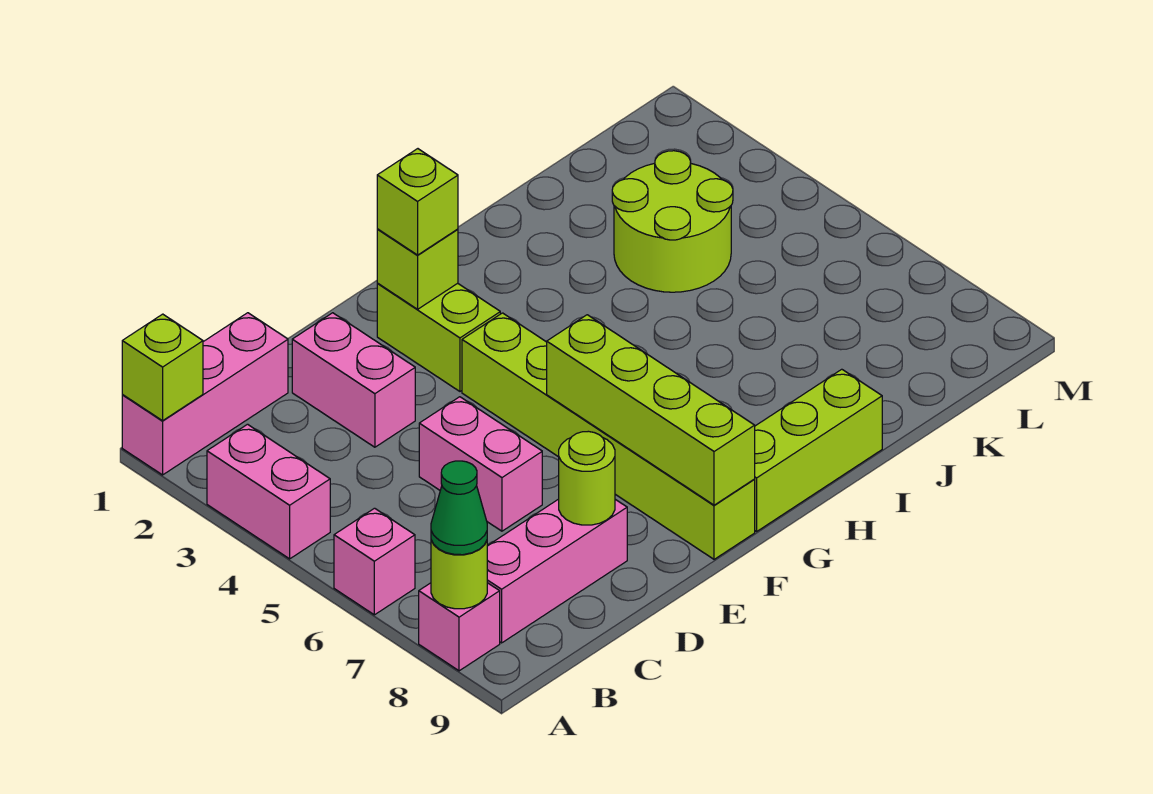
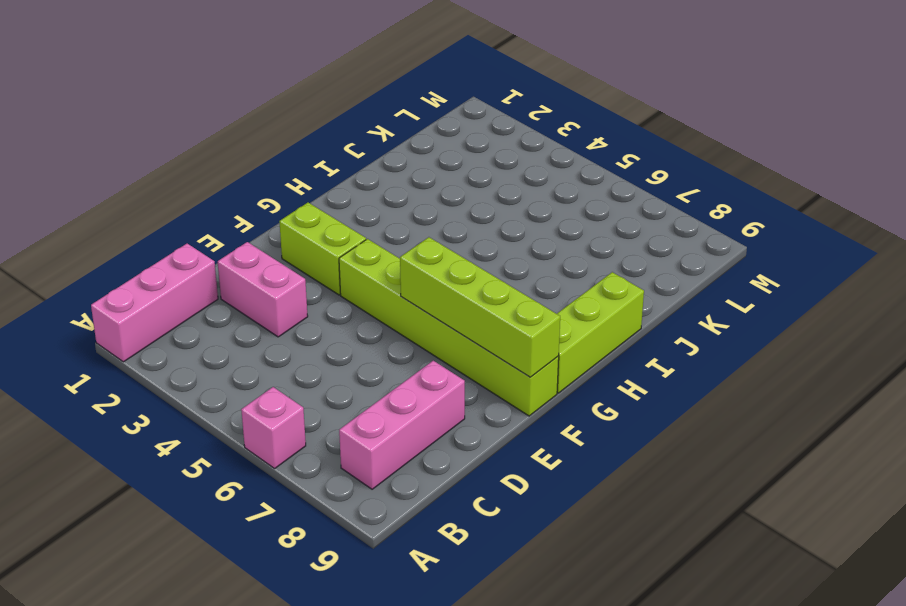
none -> pink brick A3:A4 level 1
none -> pink brick A8 level 1
none -> pink brick D5:D6 level 1

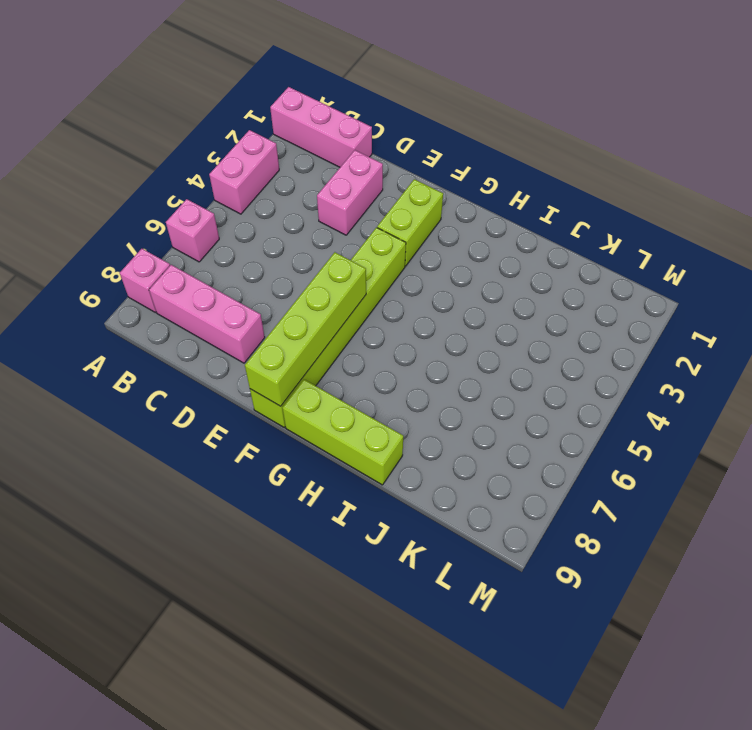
none -> pink brick D5:D6 level 1
none -> lime round brick J3:K4 level 1
none -> lime brick A1 level 2

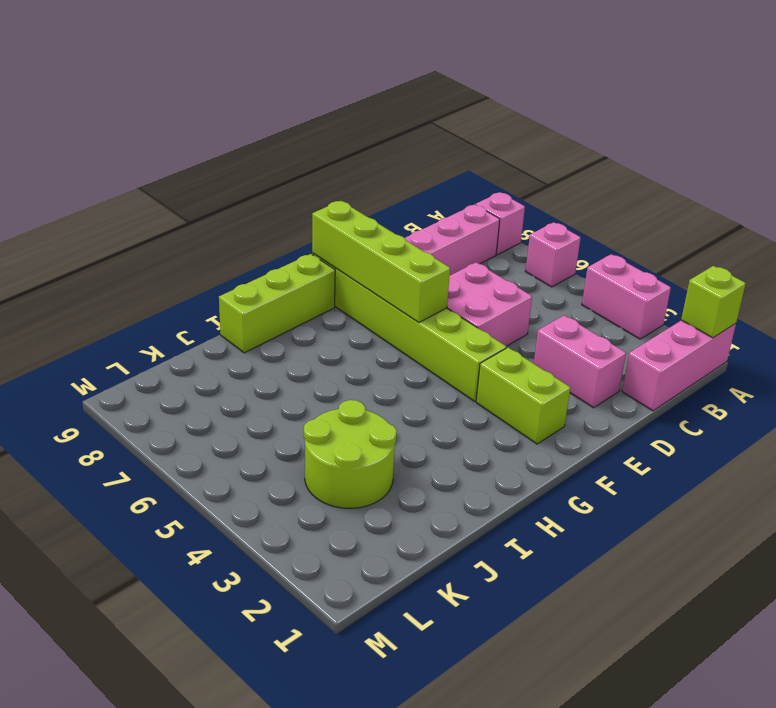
pink brick D5:E6 level 1 -> pink brick D5:D6 level 1
none -> lime round brick A8 level 2
none -> lime round brick D8 level 2
none -> lime brick F2 level 2

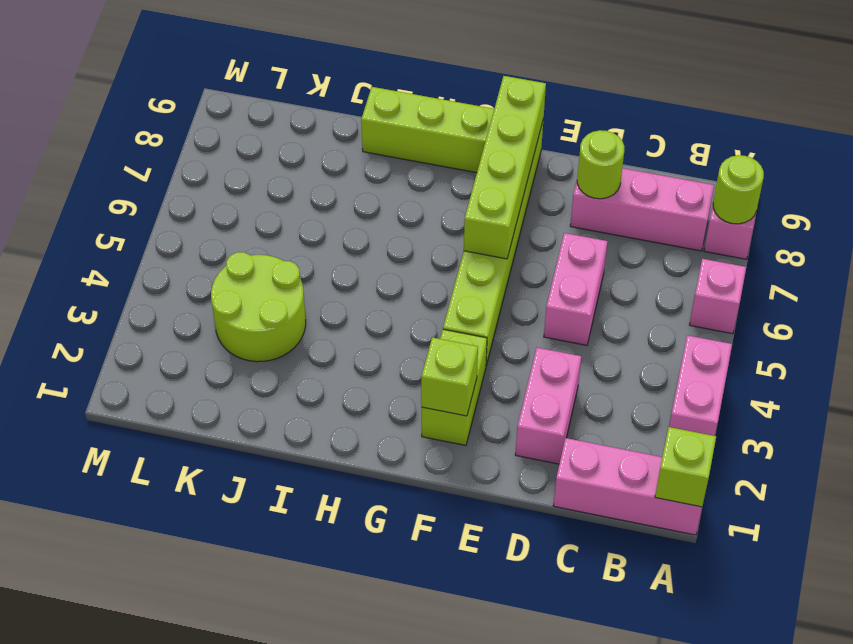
none -> green cone A8 level 3
none -> lime brick F2 level 3

